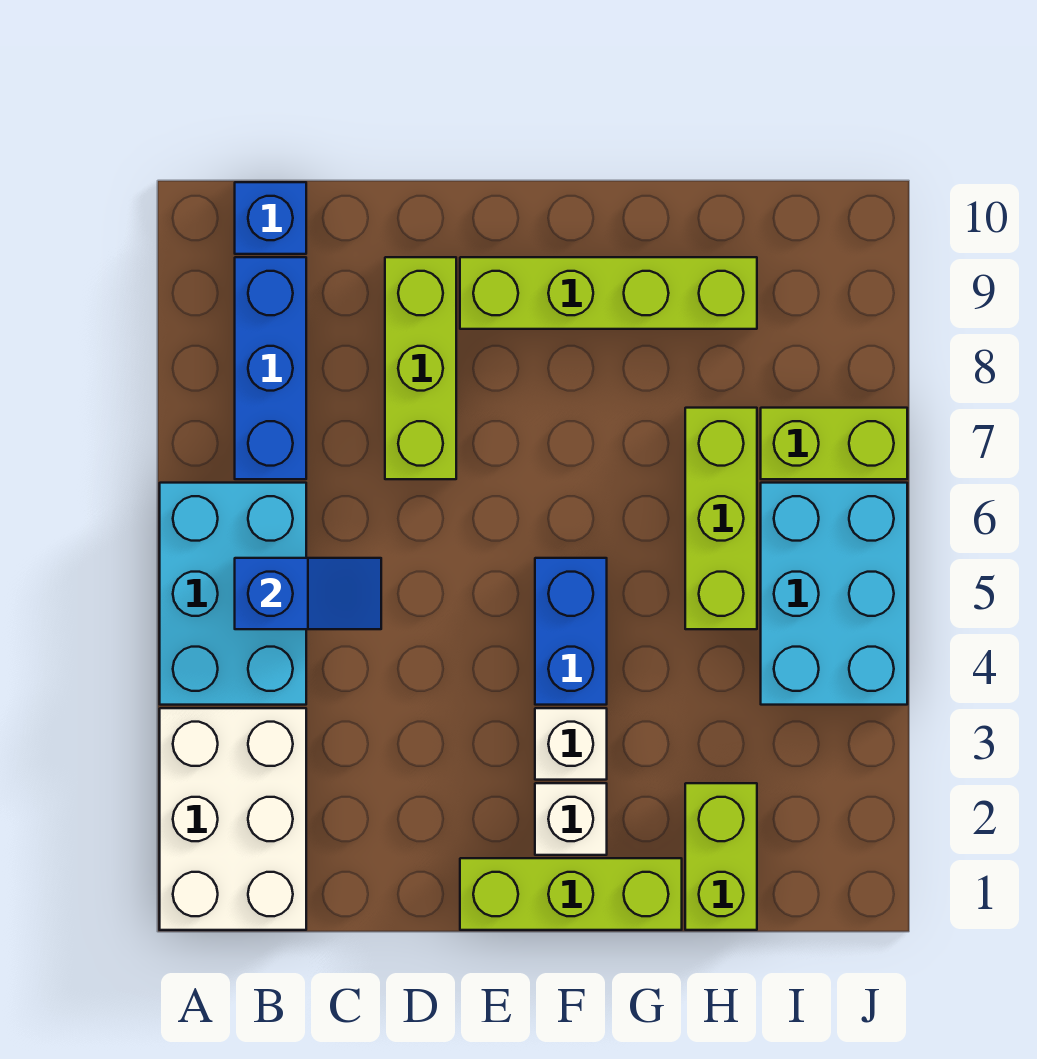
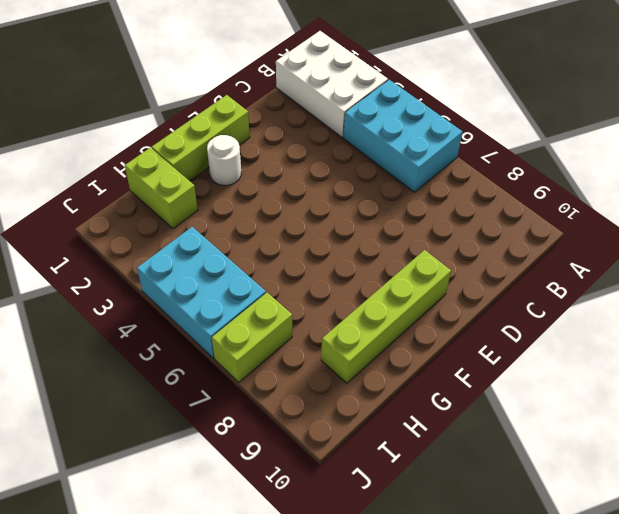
white round brick F2 level 1 -> white brick F2 level 1
none -> blue brick B7:B9 level 1
none -> blue brick B10 level 1
none -> lime brick D7:D9 level 1

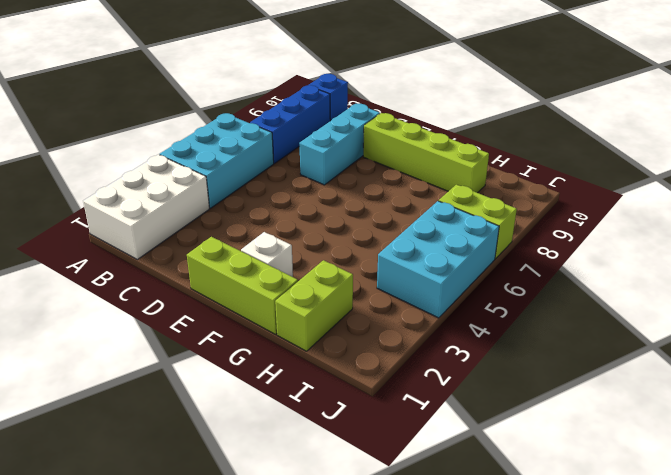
cyan brick D7:D9 level 1 -> lime brick D7:D9 level 1
none -> white brick F3 level 1
none -> blue brick F4:F5 level 1
none -> lime brick H5:H7 level 1

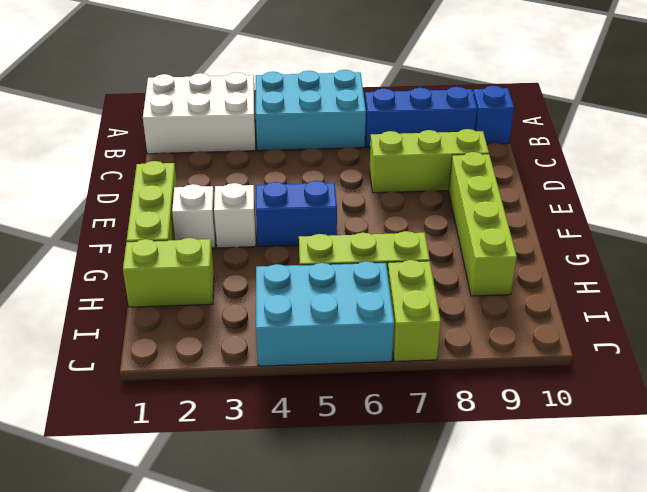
none -> blue slope B5:C5 level 2 top B

